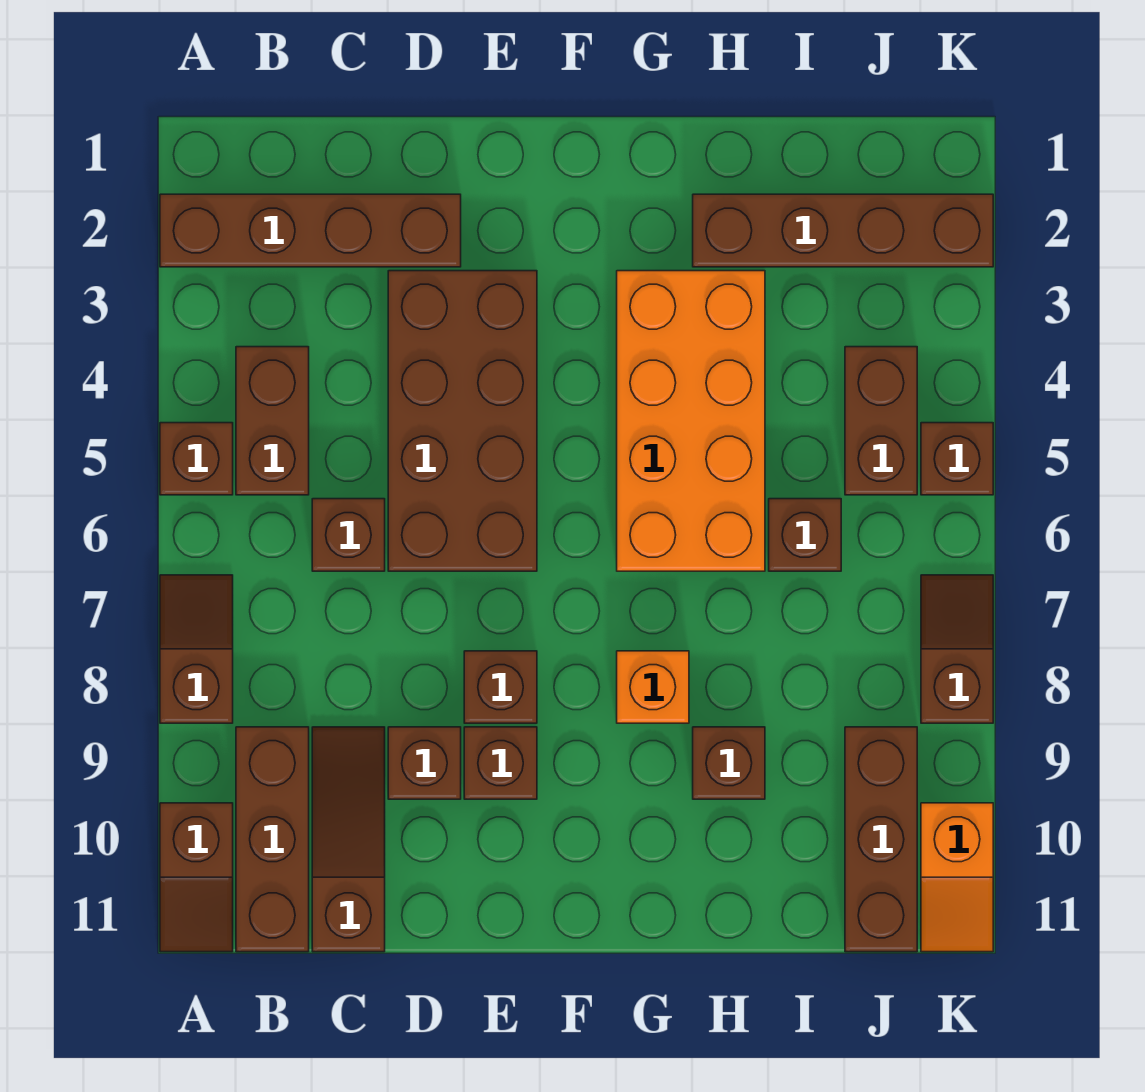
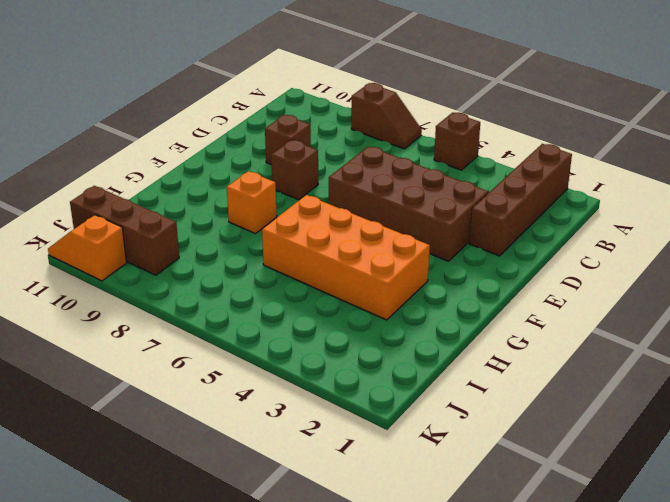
none -> brown slope A10:A11 level 1 top 10
none -> brown brick B4:B5 level 1
none -> brown brick B9:B11 level 1

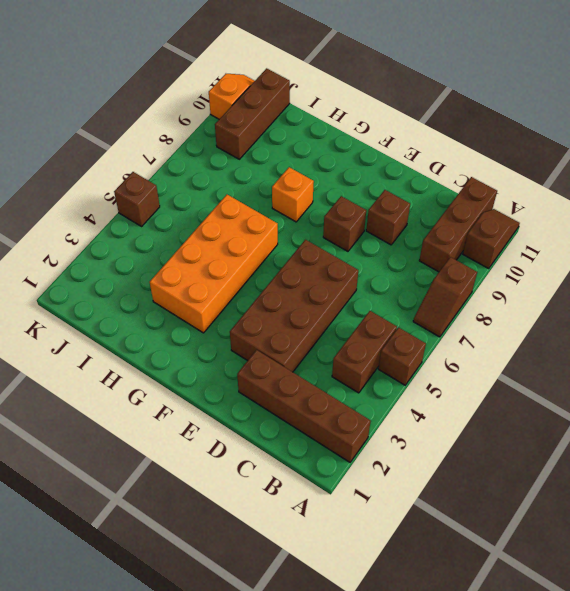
none -> brown brick C6 level 1
none -> brown slope C9:C11 level 1 top 11
none -> brown brick E9 level 1

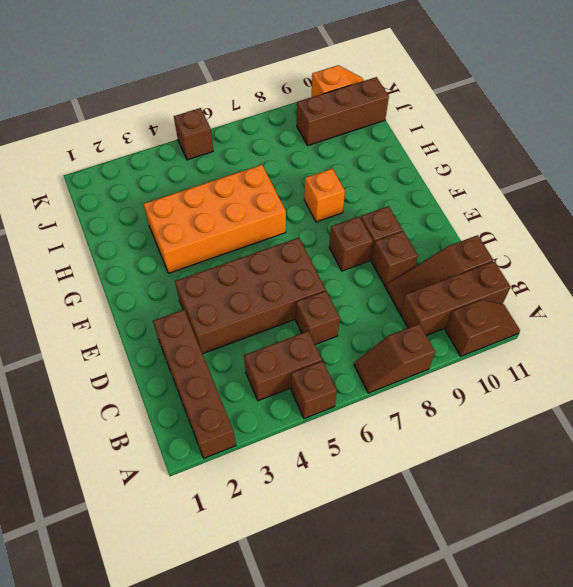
none -> brown brick H2:K2 level 1
none -> brown brick H9 level 1
none -> brown brick I6 level 1

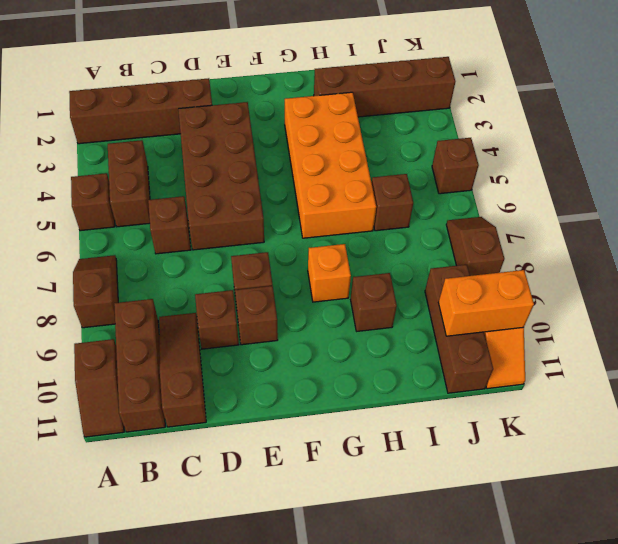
orange brick J10:K10 level 2 -> none
none -> brown brick J4:J5 level 1

